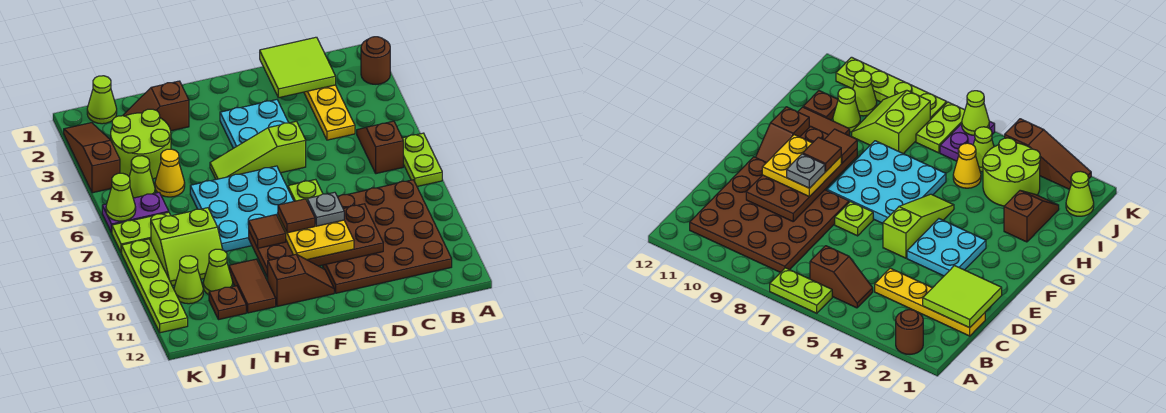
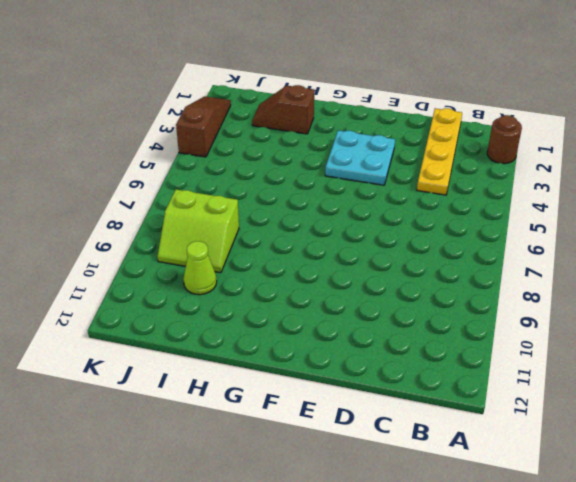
none -> lime plate A6:A7 level 1
none -> brown slope B5:B6 level 1 top 6
none -> brown plate B8:E11 level 1
none -> lime slope E5:G5 level 1 top E

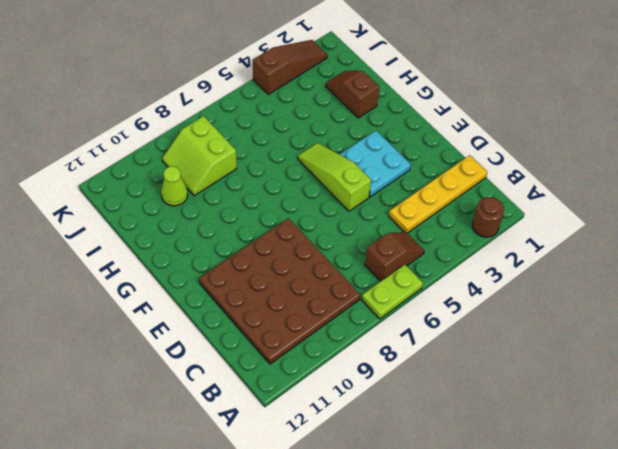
none -> lime plate E7 level 1
none -> cyan plate F6:H8 level 1
none -> brown slope F11:G11 level 1 top G
none -> brown tile H10:H11 level 1

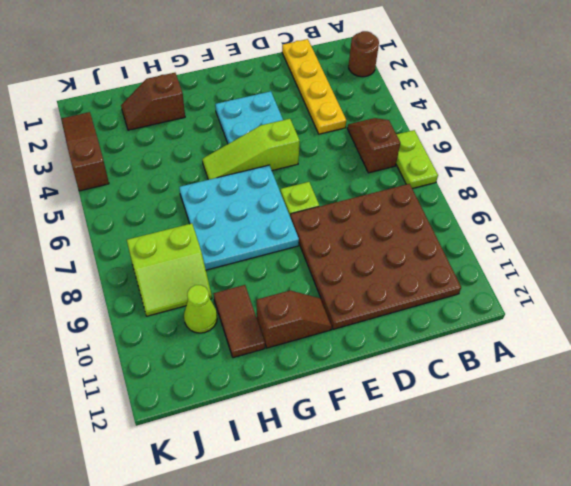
none -> lime round brick I3:J4 level 1
none -> yellow cone I5 level 1
none -> brown plate I11 level 1
none -> lime cone J1 level 1

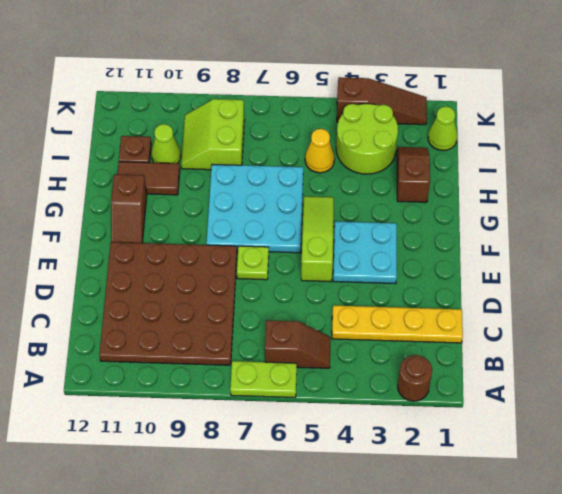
none -> lime cone J5 level 1
none -> purple plate J6:K6 level 1
none -> lime plate J7:K7 level 1
none -> lime cone J10 level 1

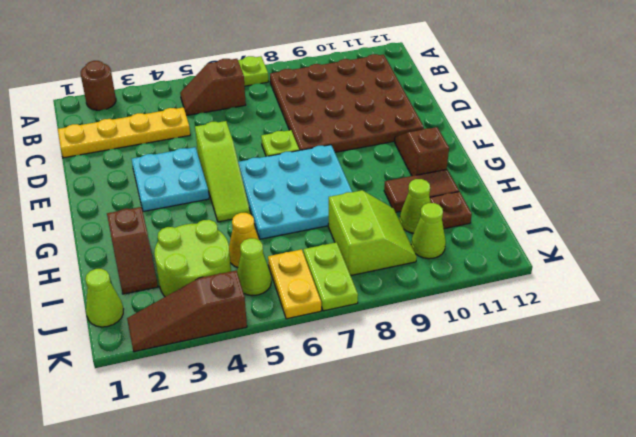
yellow plate J6:K6 level 1 -> purple plate J6:K6 level 1
none -> lime plate K8:K11 level 1
none -> lime tile C1:D2 level 2
none -> brown plate D9:G10 level 2
none -> lime cone K6 level 2

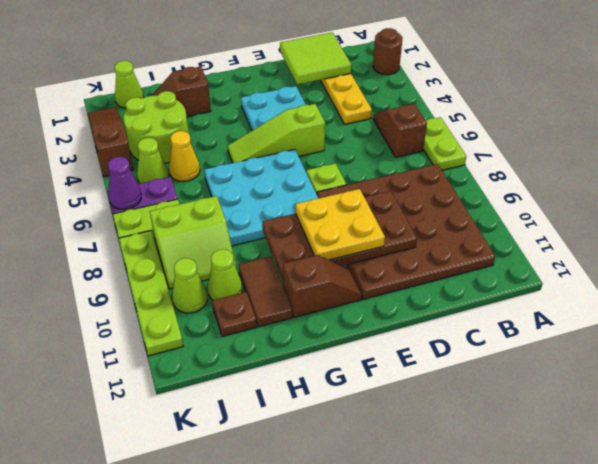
purple cone K6 level 2 -> lime cone K6 level 2
none -> brown tile G9 level 3
none -> grey plate E9 level 4
none -> brown tile F9 level 4

